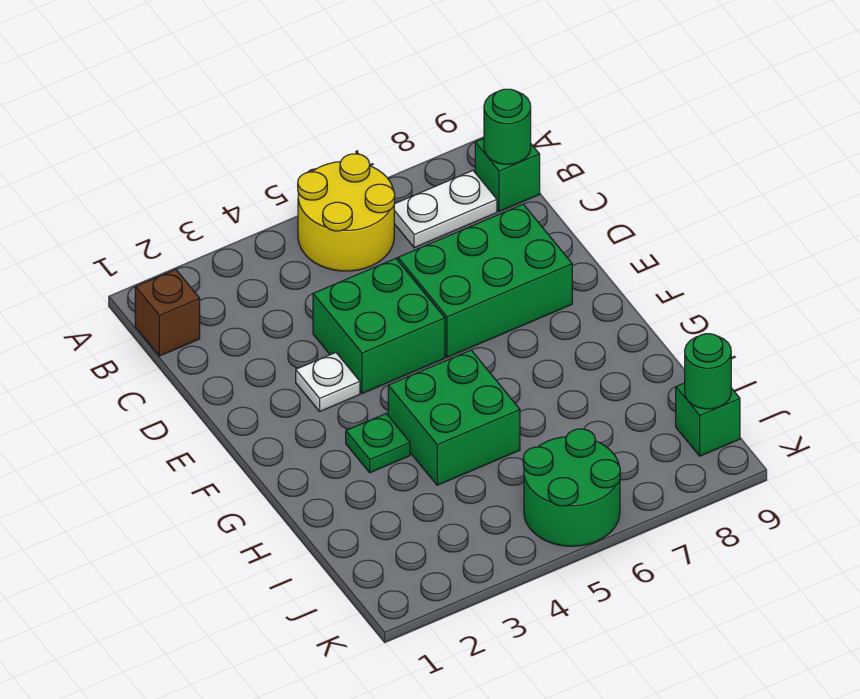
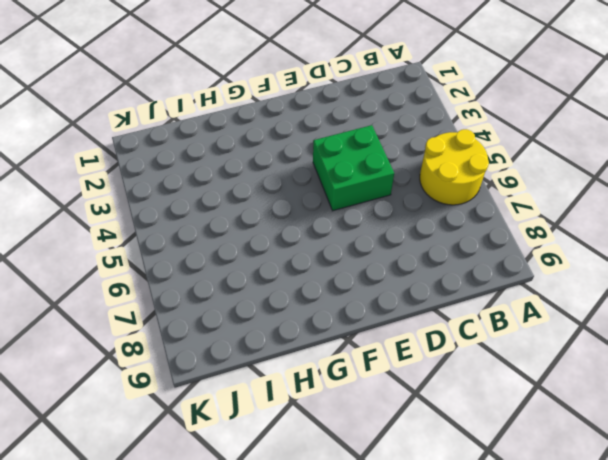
none -> brown brick B1 level 1
none -> white plate B7:B8 level 1
none -> green brick B9 level 1

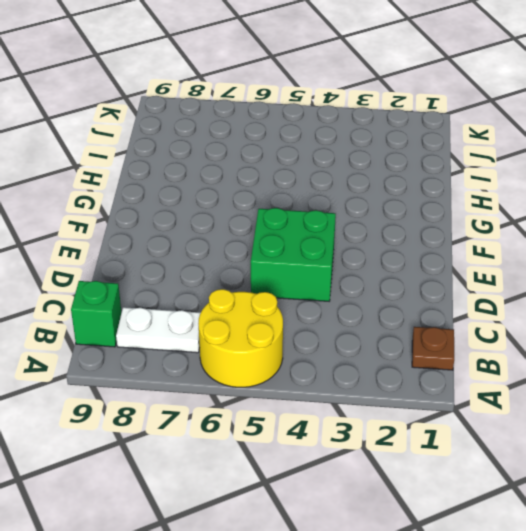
brown plate B1 level 1 -> brown brick B1 level 1
none -> green brick D6:E8 level 1
none -> white plate E3 level 1
none -> green plate G3 level 1

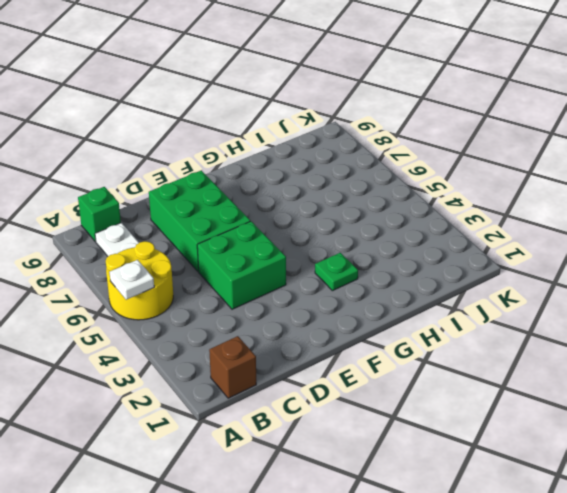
white plate A5 level 2 -> white plate E3 level 1
none -> green brick G4:H5 level 1
none -> green round brick J5:K6 level 1
none -> green brick J9 level 1

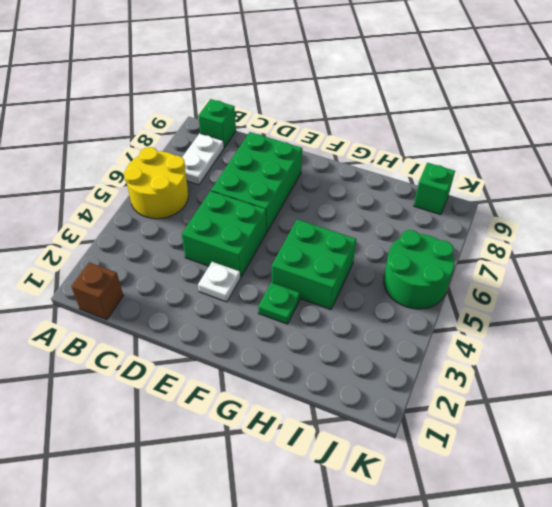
none -> green round brick B9 level 2
none -> green round brick J9 level 2

